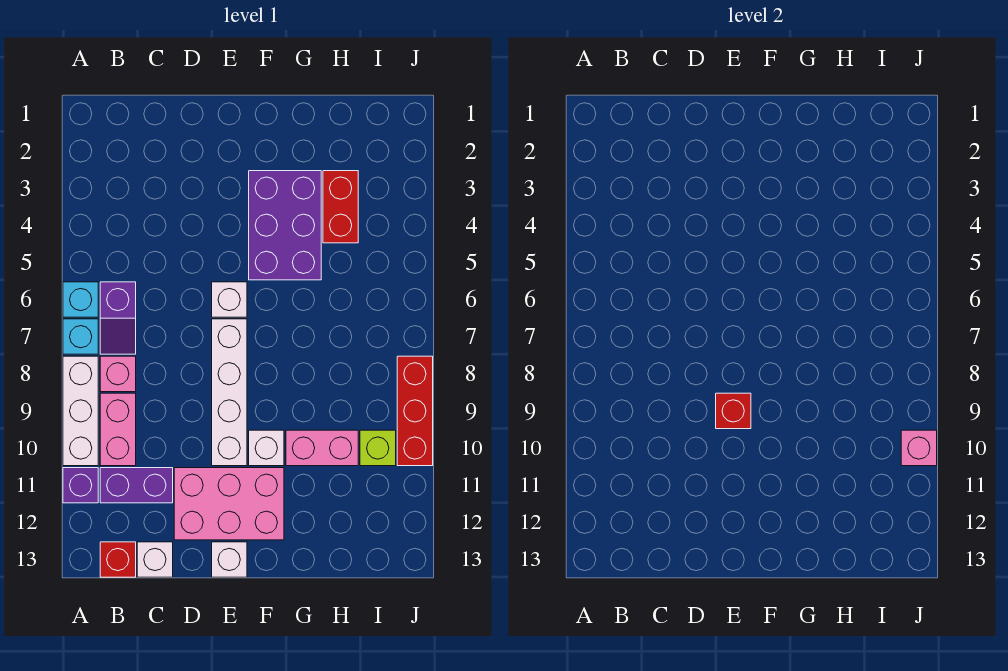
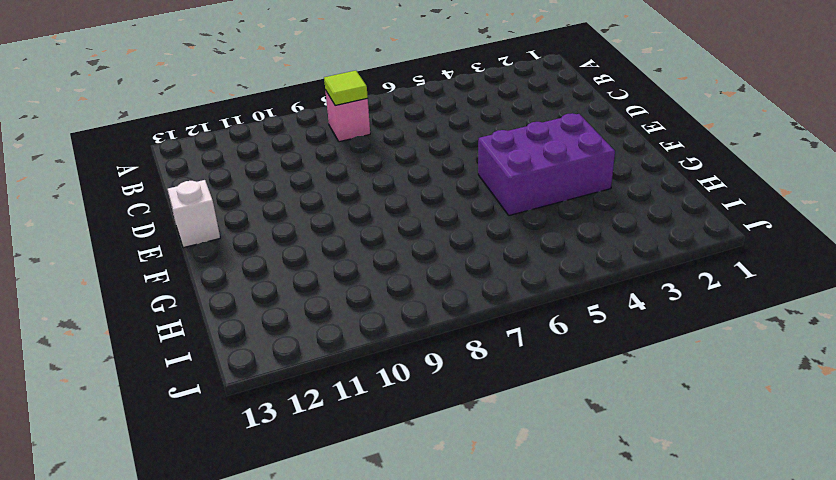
lime tile B8 level 2 -> none
none -> cyan brick A6 level 1
none -> cyan brick A7 level 1
none -> white brick A8:A10 level 1

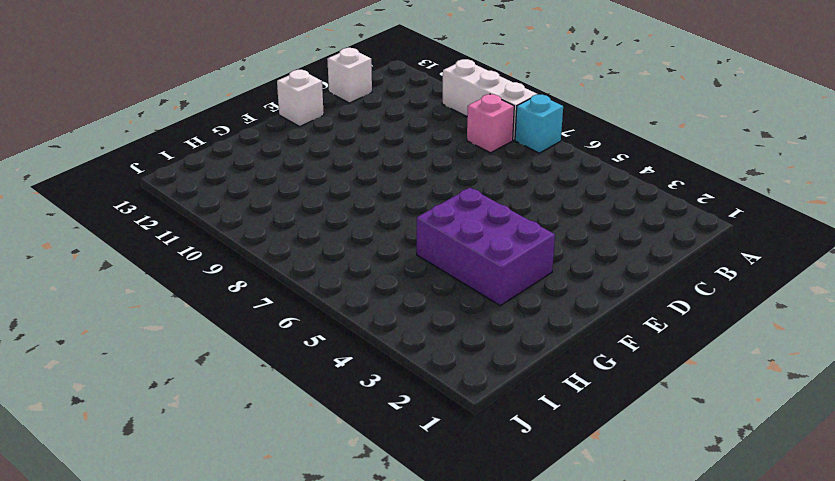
none -> cyan brick A6 level 1
none -> purple brick A11 level 1
none -> purple slope B6:B7 level 1 top 6

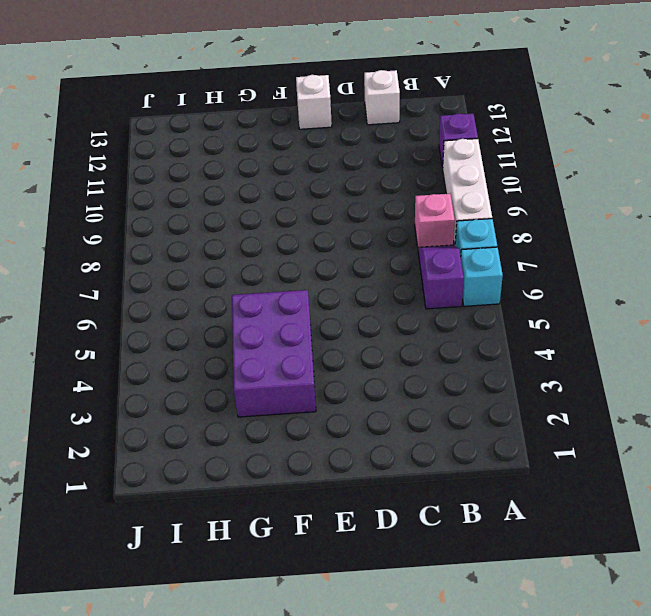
none -> pink brick B9:B10 level 1
none -> purple brick B11:C11 level 1
none -> red brick B13 level 1

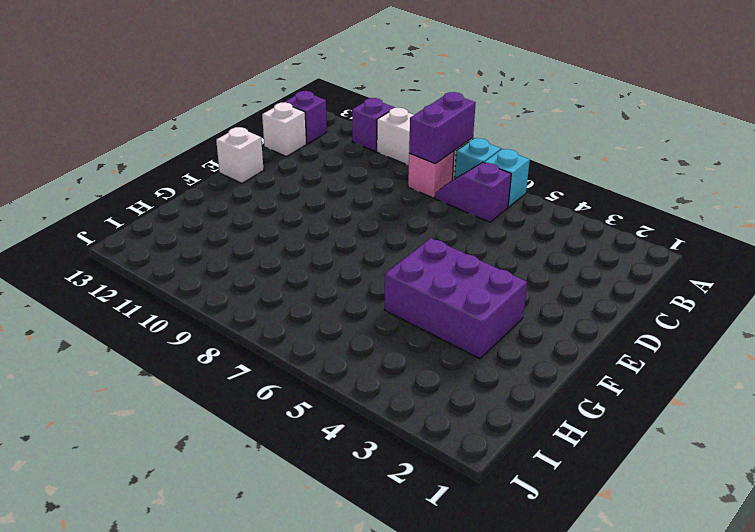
purple brick A8:B8 level 2 -> purple brick B11:C11 level 1
purple brick B13 level 1 -> red brick B13 level 1
none -> pink brick B9:B10 level 1
none -> pink brick D11:F12 level 1
none -> white brick E6 level 1

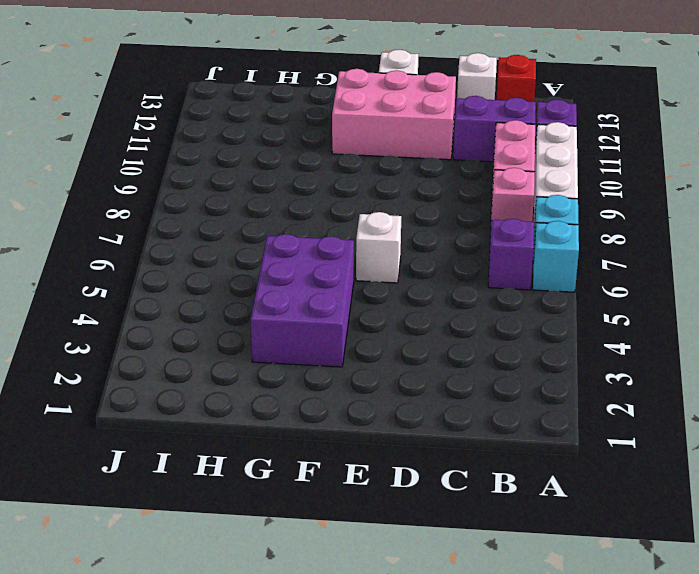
none -> white brick E7:E10 level 1
none -> white brick F10 level 1
none -> pink brick G10:H10 level 1

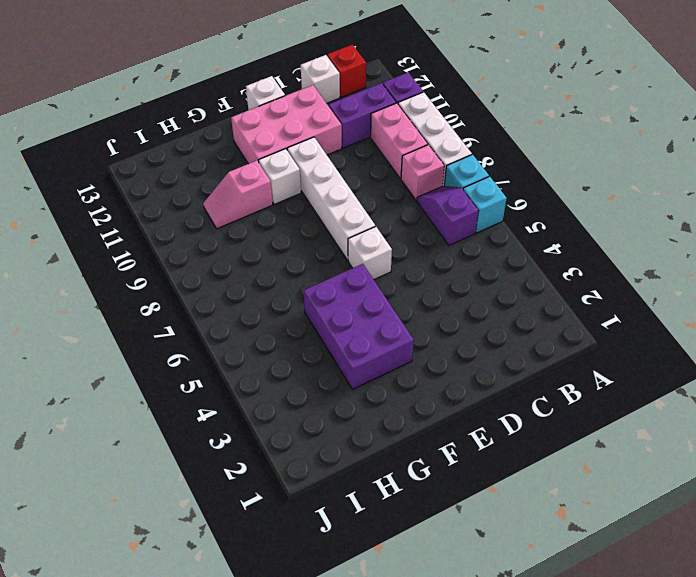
pink slope G10:H10 level 1 top G -> pink brick G10:H10 level 1
none -> red brick H3:H4 level 1
none -> lime brick I10 level 1
none -> red brick J8:J10 level 1

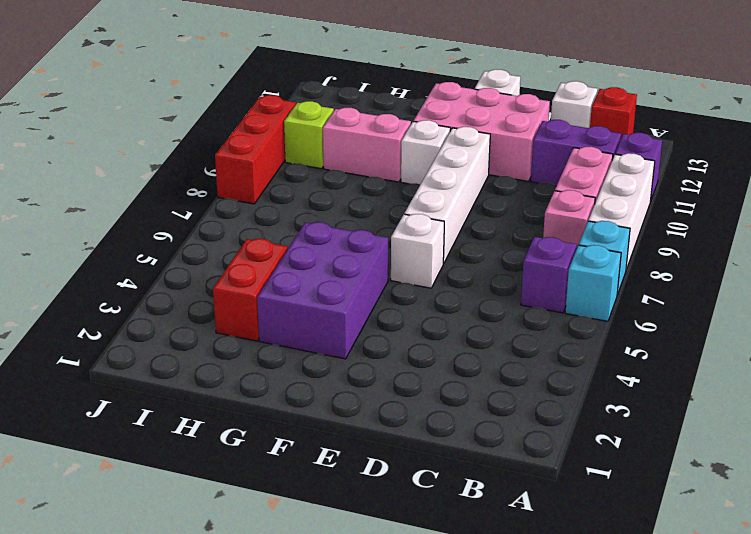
none -> red brick E9 level 2
none -> pink brick J10 level 2

